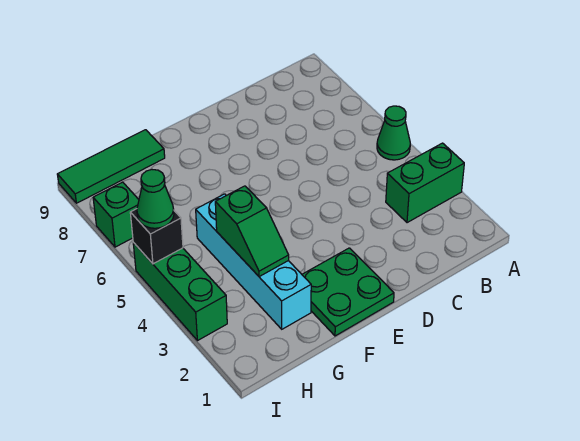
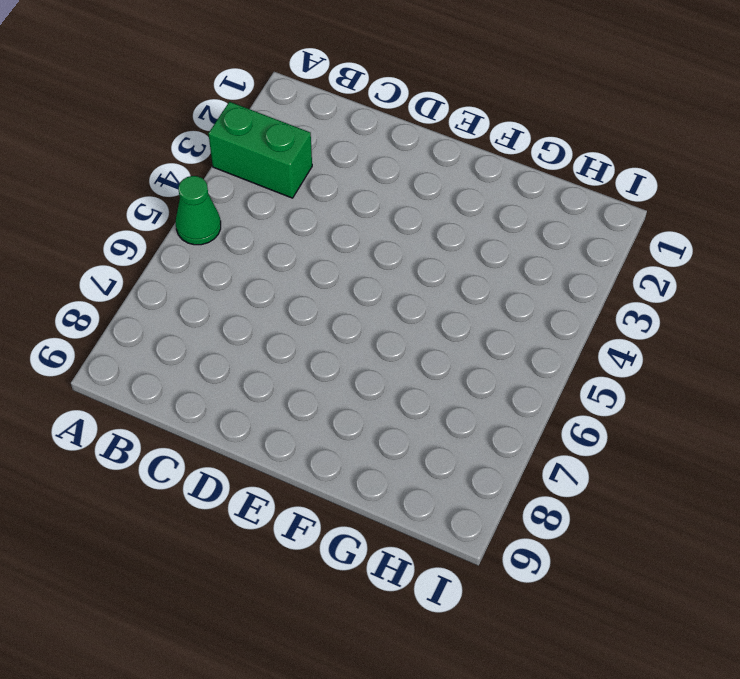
none -> green plate E1:F2 level 1
none -> cyan brick G2:G5 level 1

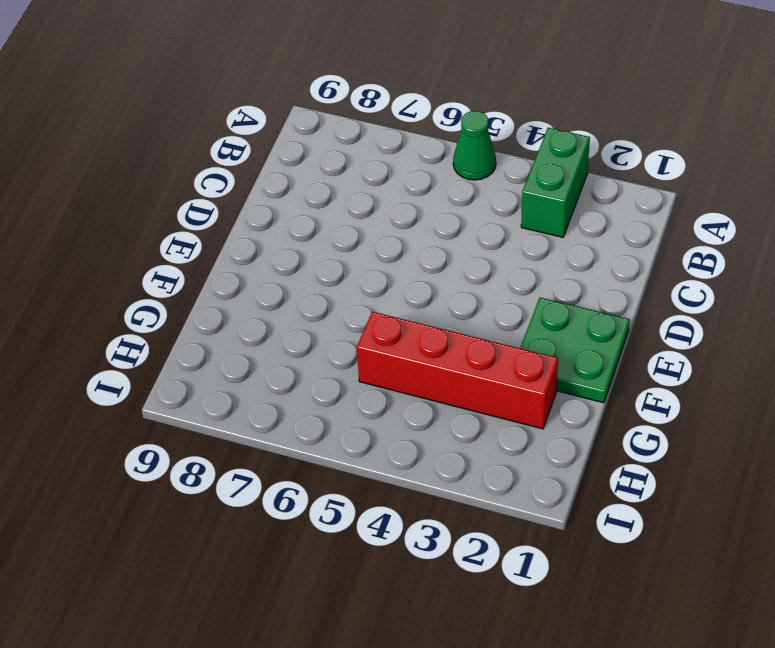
red brick G2:G5 level 1 -> cyan brick G2:G5 level 1
none -> green tile G9:I9 level 1
none -> green brick I3:I5 level 1

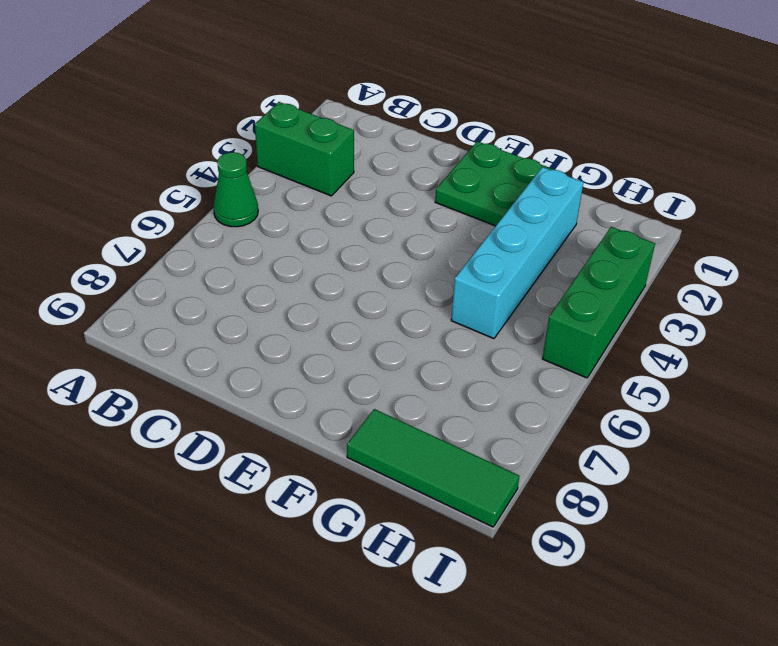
none -> green brick I7 level 1
none -> green slope G3:G4 level 2 top 4

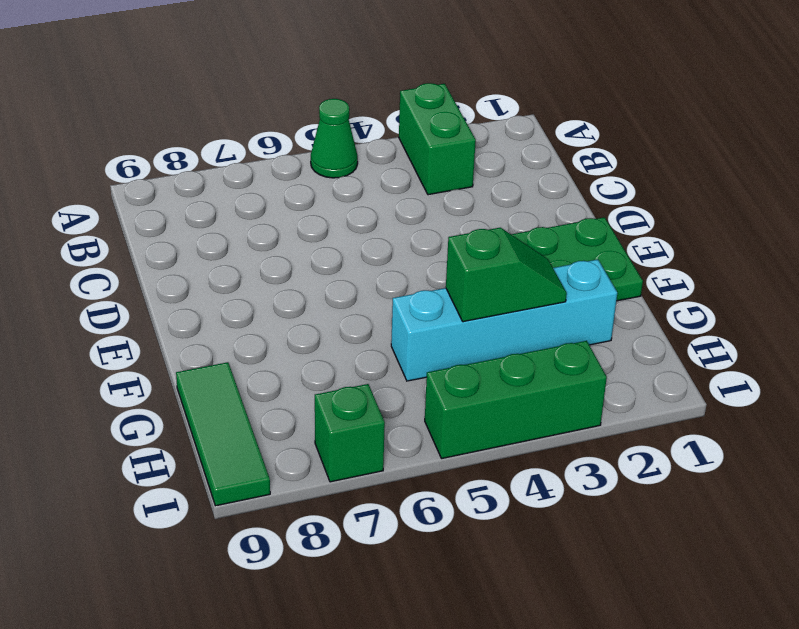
none -> black brick I5 level 2
none -> green cone I5 level 3

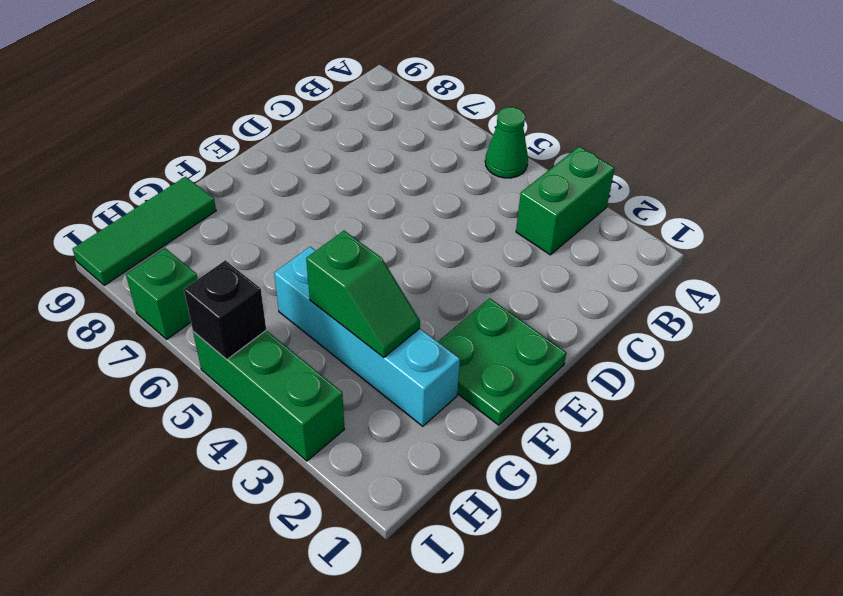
none -> green cone I5 level 3

